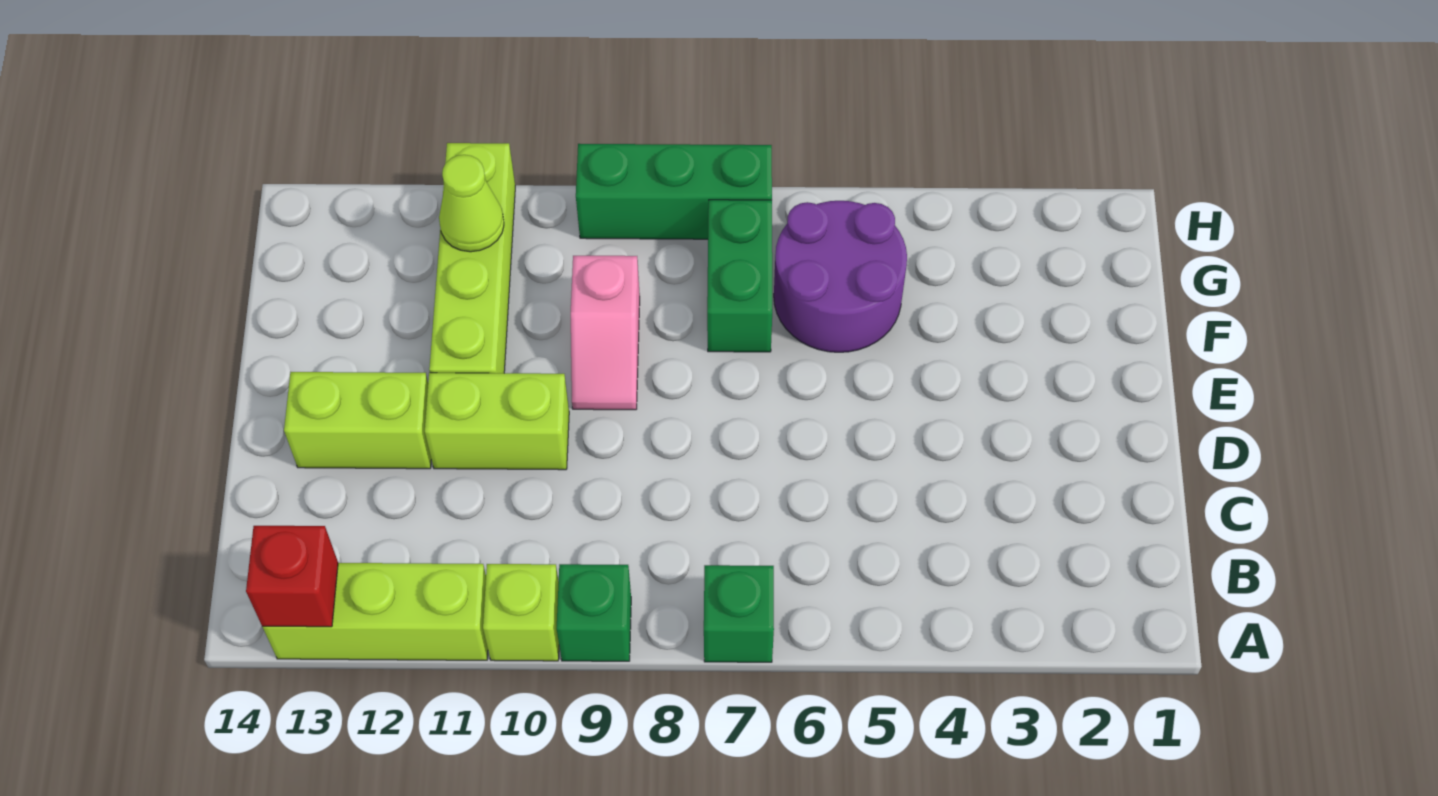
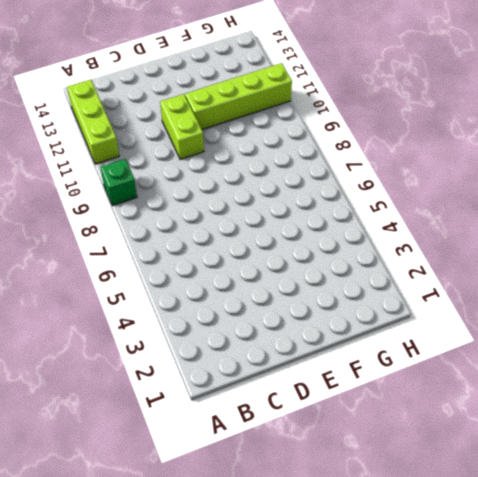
none -> green brick A7 level 1
none -> lime brick A10 level 1
none -> lime brick D12:D13 level 1

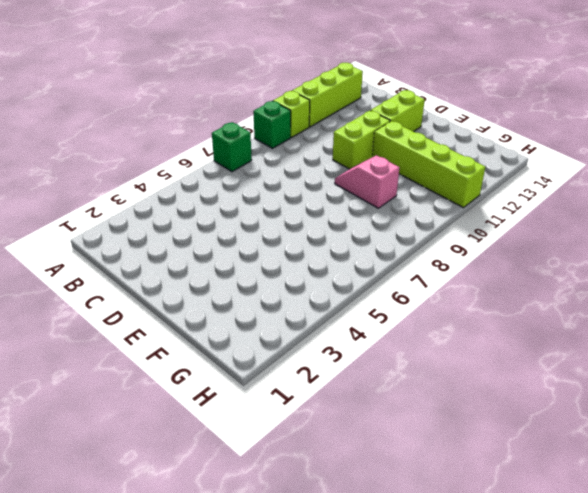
none -> purple round brick F5:G6 level 1
none -> green brick F7:G7 level 1
none -> green brick H7:H9 level 1

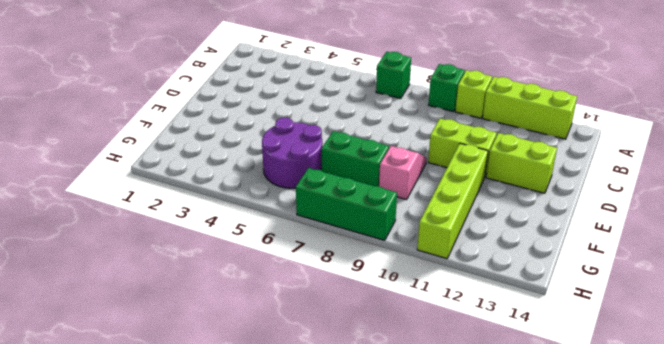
green brick F7:F8 level 1 -> green brick F7:G7 level 1
none -> red brick A13 level 2
none -> lime cone G11 level 2

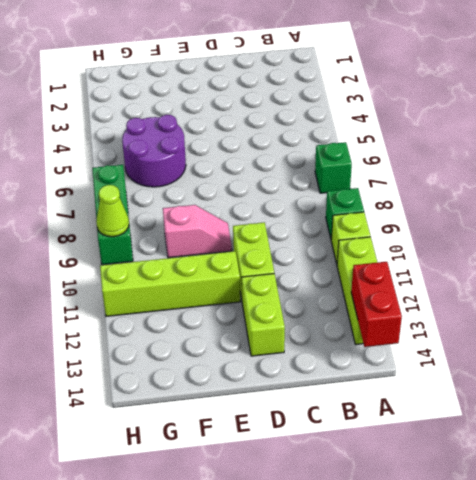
red brick A13:A14 level 2 -> red brick A13 level 2
lime cone H9 level 2 -> lime cone G11 level 2
none -> green brick F7:G7 level 1

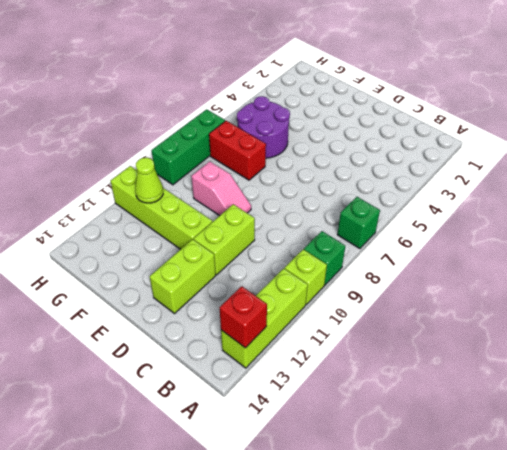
red brick F7:G7 level 1 -> green brick F7:G7 level 1

